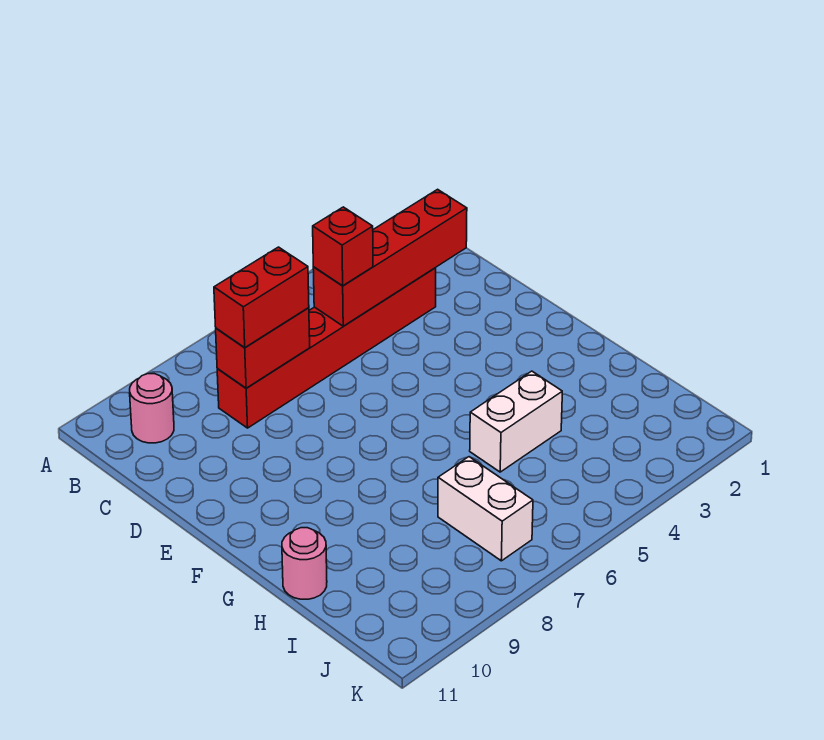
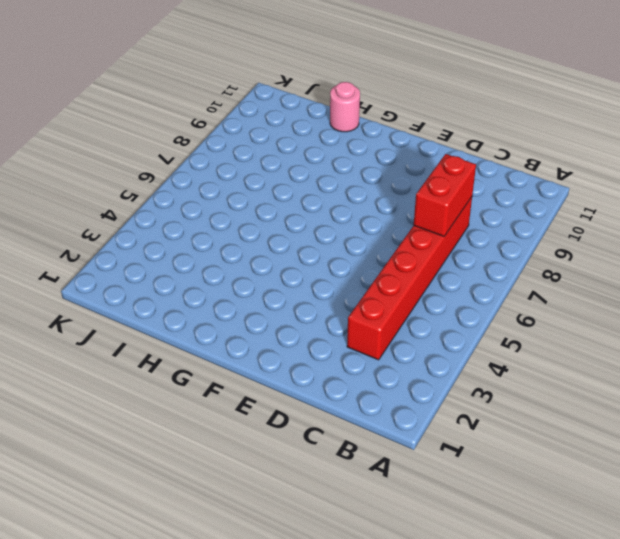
none -> pink round brick B10 level 1
none -> white brick H4:H5 level 1

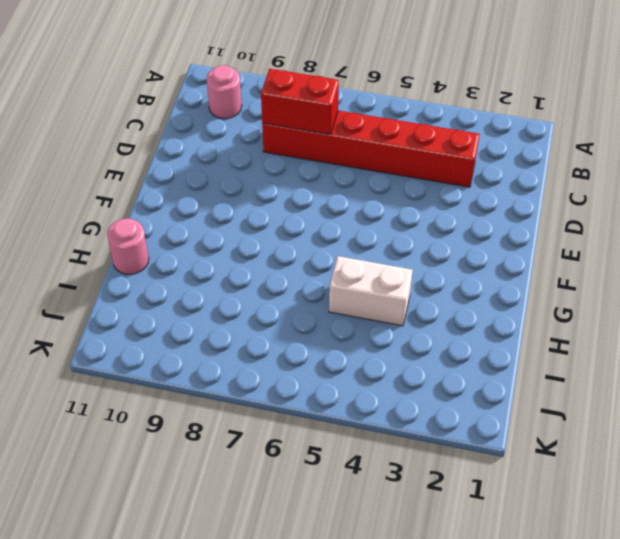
none -> white brick I7:J7 level 1
none -> red brick C2:C5 level 2

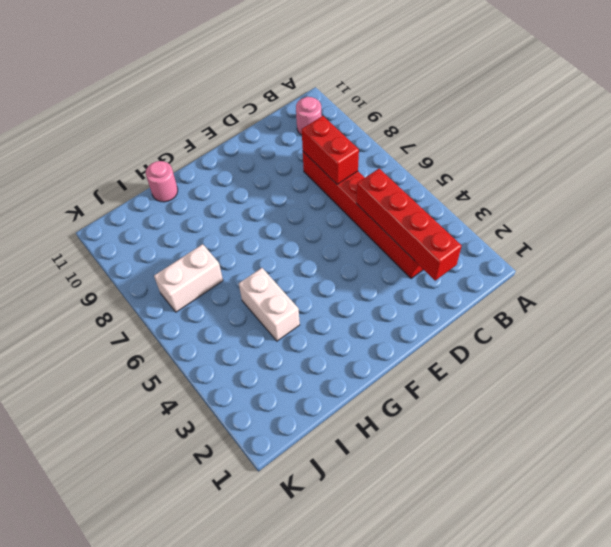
none -> red brick C5 level 3
none -> red brick C7:C8 level 3

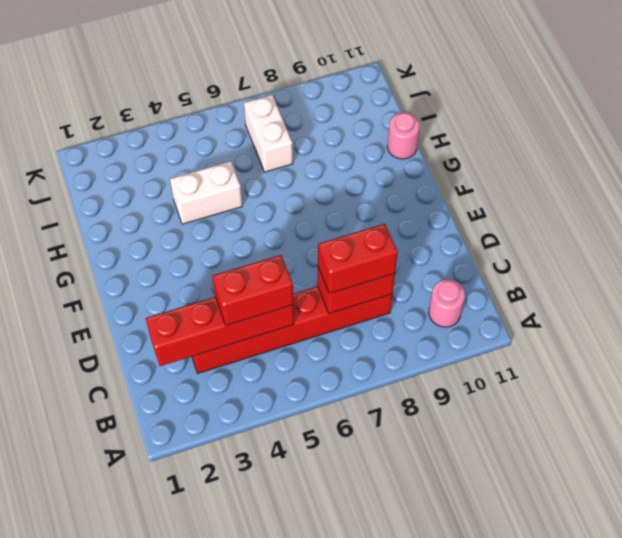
red brick C4:C5 level 3 -> red brick C5 level 3

